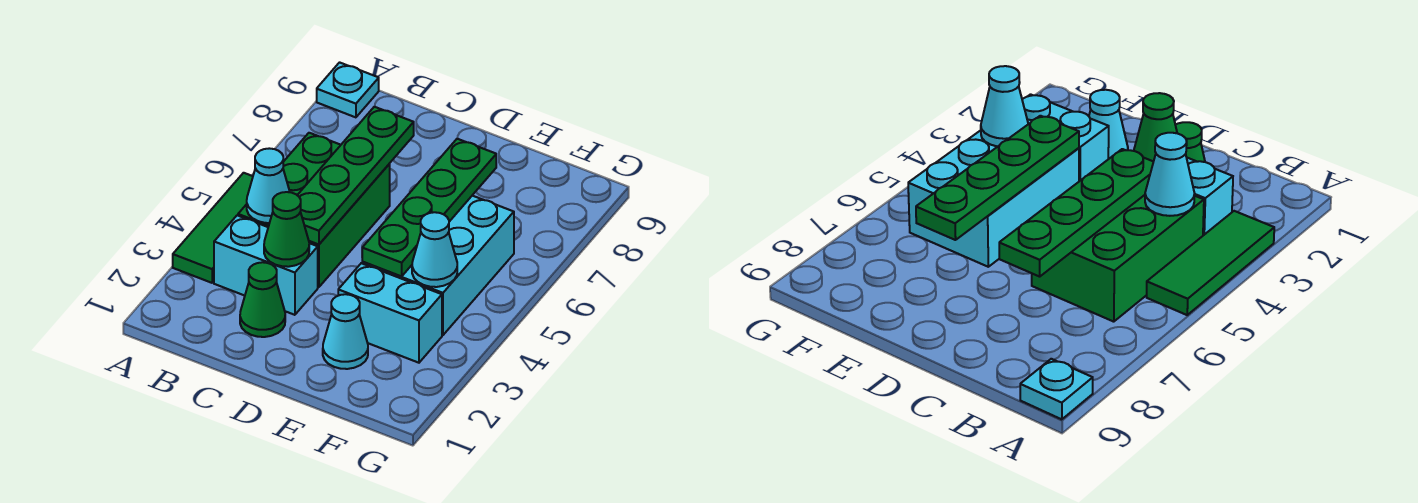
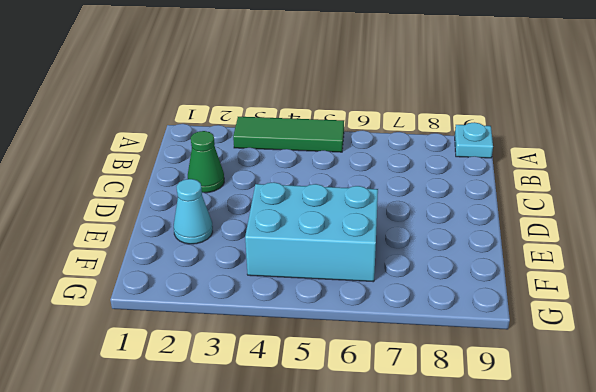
none -> cyan brick B3:C3 level 1
none -> green brick B4:C6 level 1
none -> cyan brick E3:F3 level 1

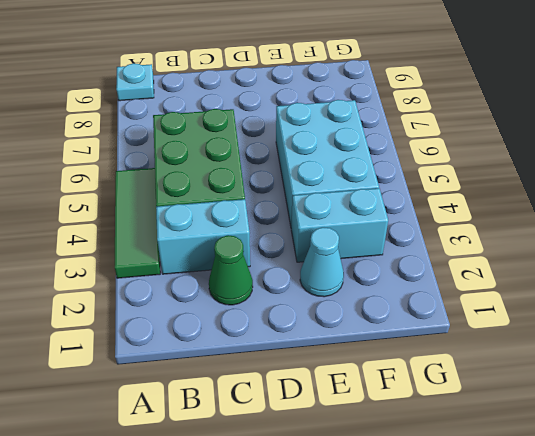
none -> cyan cone B4 level 2
none -> green cone C3 level 2
none -> green plate C4:C7 level 2

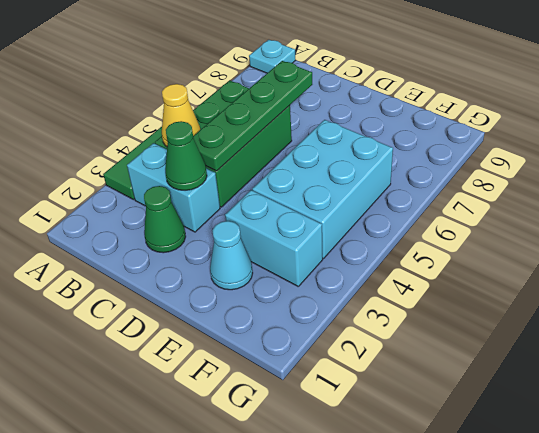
yellow cone B4 level 2 -> cyan cone B4 level 2
none -> green plate E4:E7 level 2
none -> cyan cone F4 level 2

